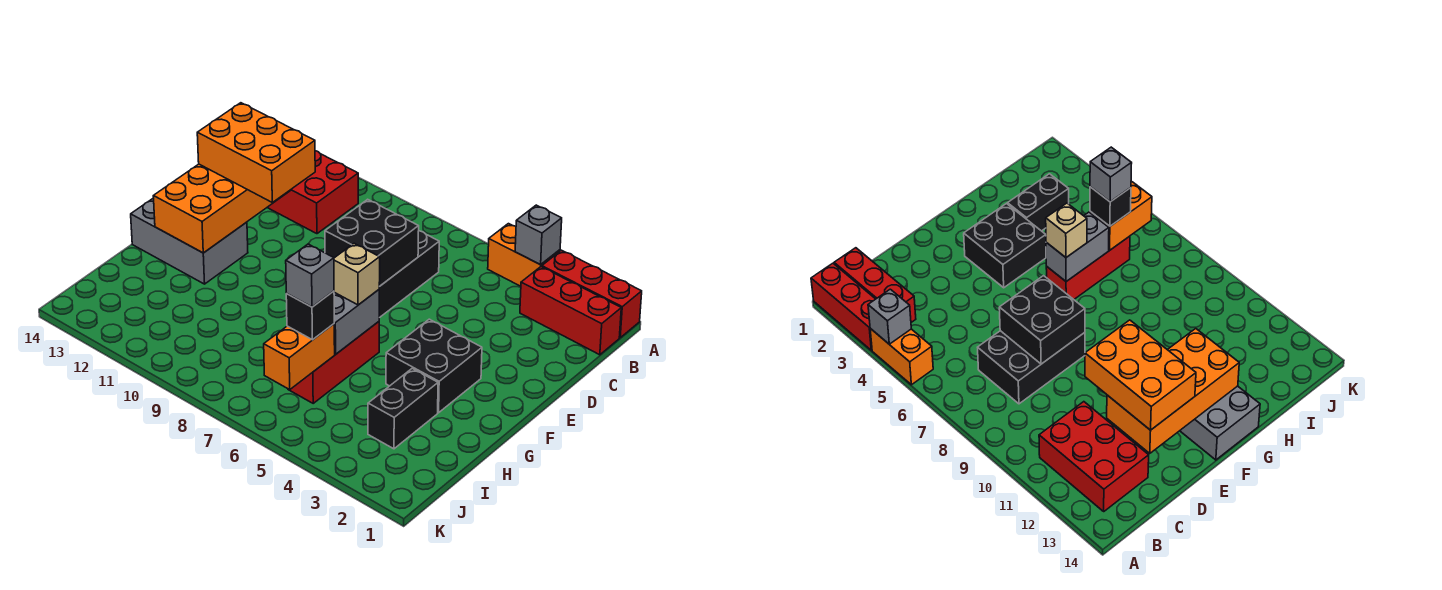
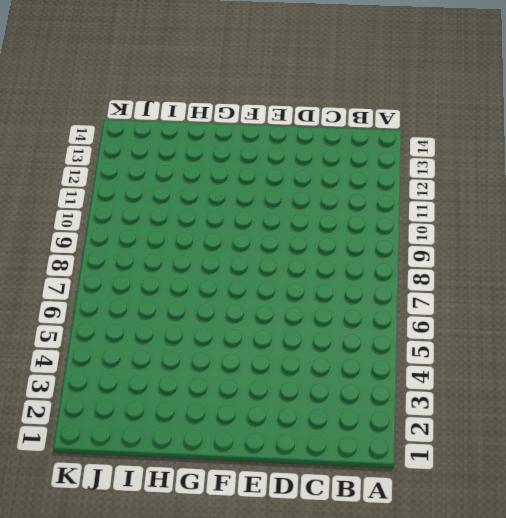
none -> red brick A1:A3 level 1
none -> orange brick A4:A5 level 1
none -> red brick B1:B3 level 1

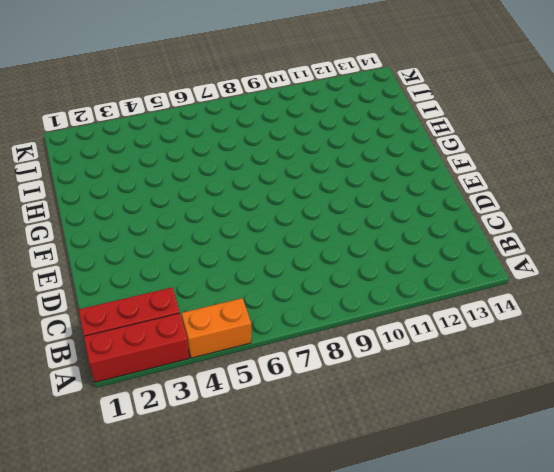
none -> red brick B11:C13 level 1
none -> black brick C7:E8 level 1
none -> black brick F3:G4 level 1

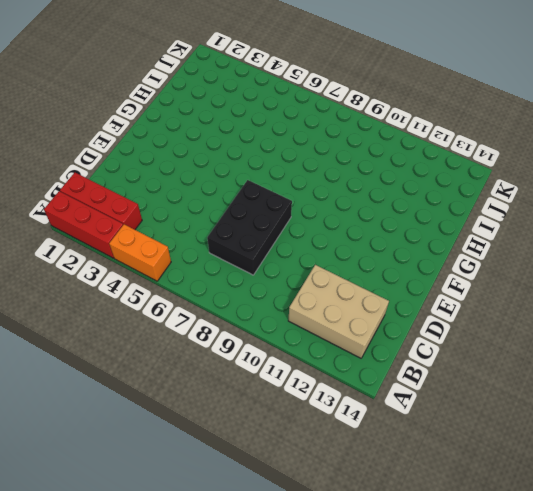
tan brick B11:C13 level 1 -> red brick B11:C13 level 1
none -> black brick F3:G4 level 1
none -> grey brick F12:G14 level 1
none -> red brick G6:I6 level 1

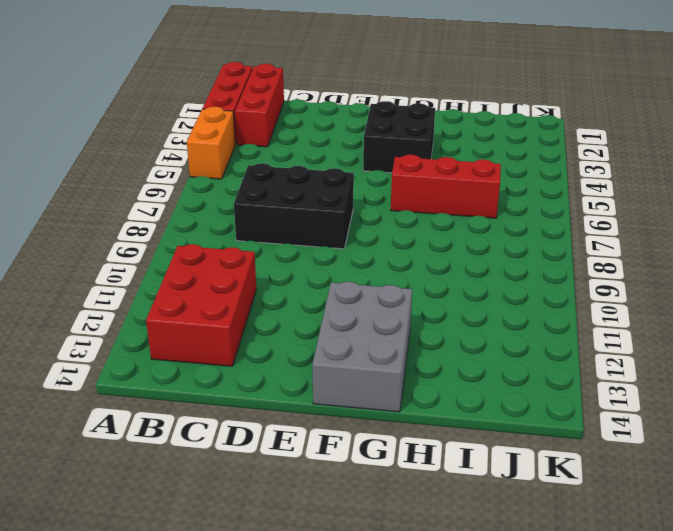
none -> black brick H3:I3 level 1
none -> grey brick A4 level 2
none -> black brick D7:E8 level 2

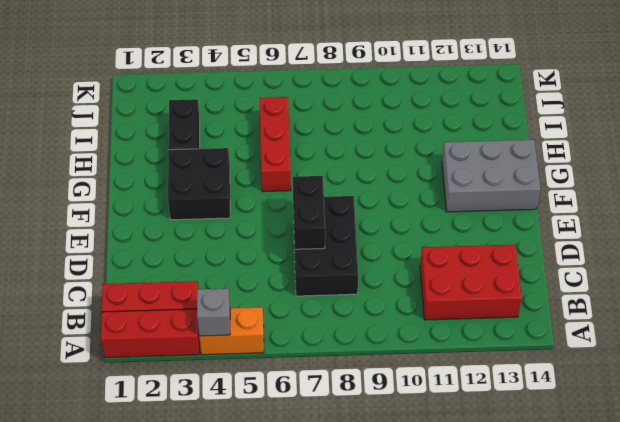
black brick D7:E7 level 2 -> black brick D7:E8 level 2
none -> orange brick D12:G13 level 2
none -> grey brick G6:H6 level 2
none -> orange brick I6:J6 level 2

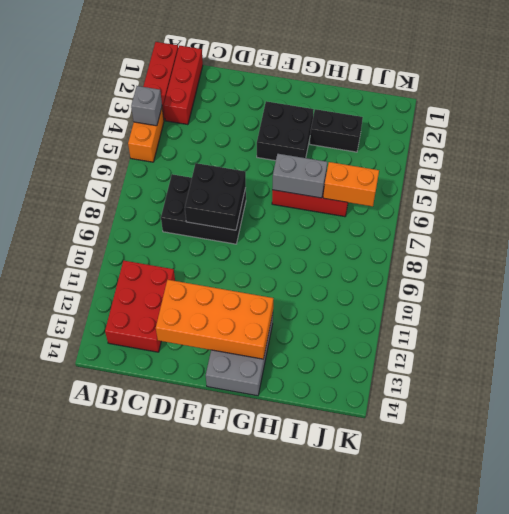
none -> orange brick D11:E13 level 3
none -> tan brick G6 level 3
none -> black brick I6 level 3

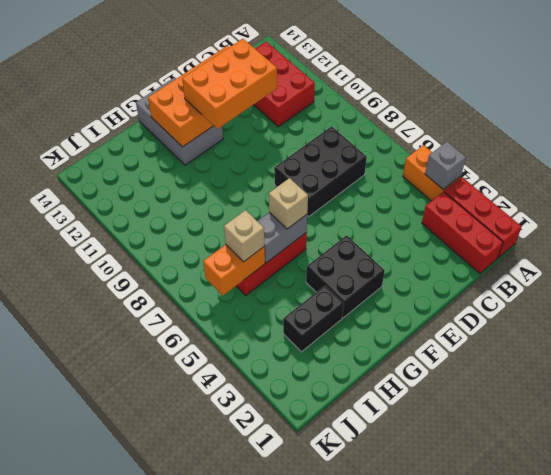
orange brick D11:F12 level 3 -> orange brick D11:E13 level 3
tan brick I6 level 3 -> black brick I6 level 3
none -> black brick D7:E8 level 2
none -> grey brick I6 level 4

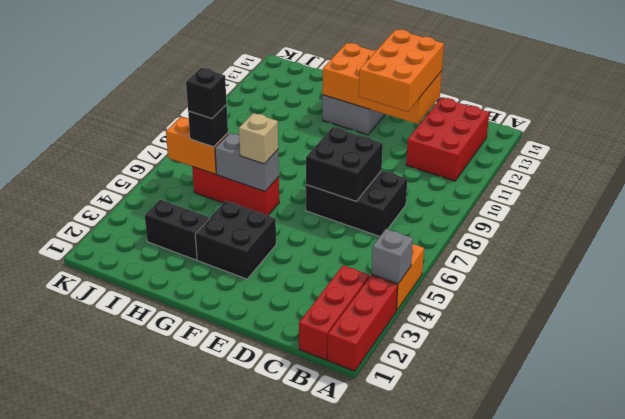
black brick I6 level 4 -> grey brick I6 level 4

